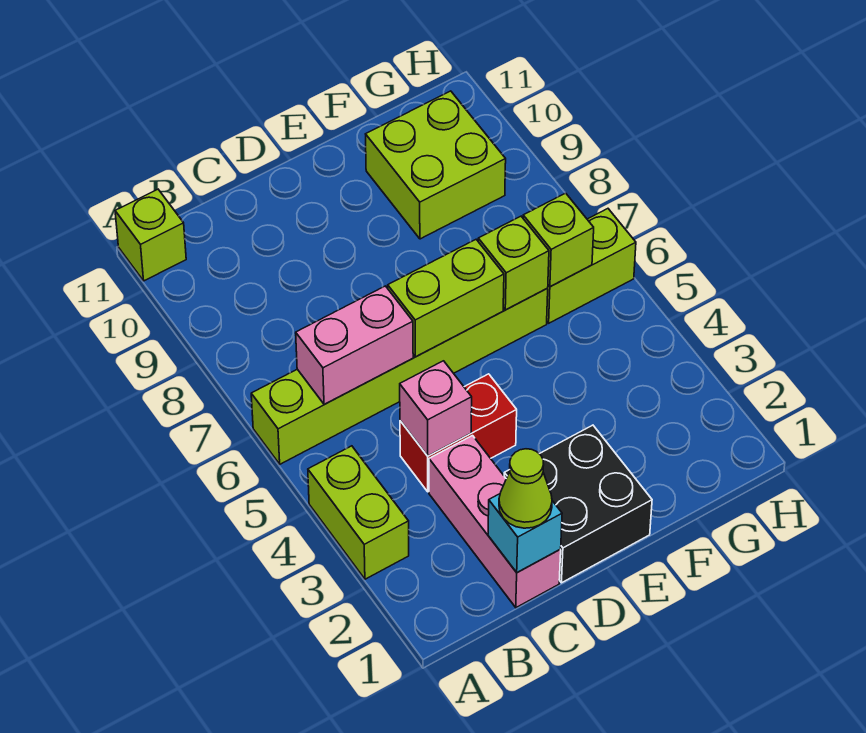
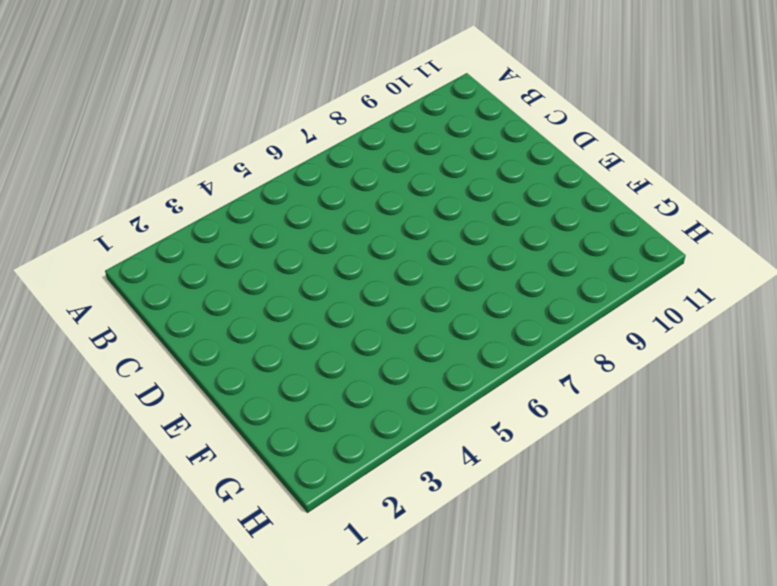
none -> lime brick A3:A4 level 1
none -> lime brick A6:F6 level 1
none -> lime brick A11 level 1

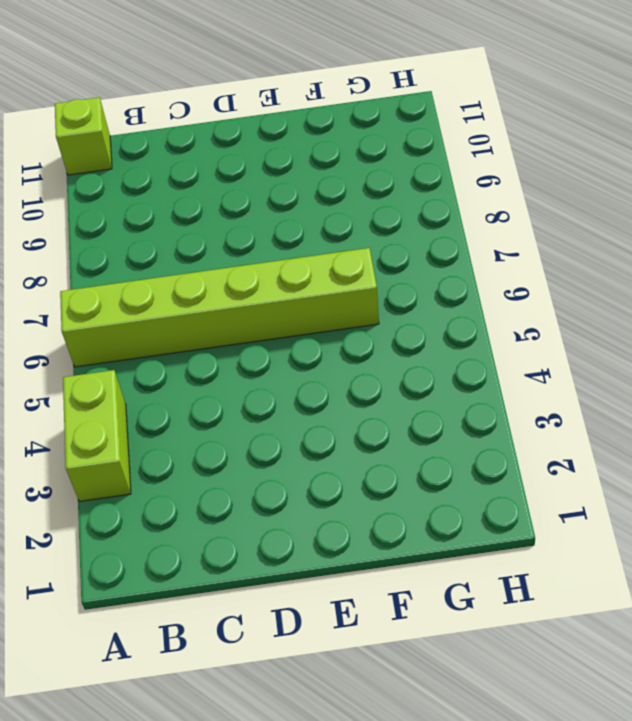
none -> pink brick C1:C3 level 1
none -> red brick C4:D4 level 1
none -> black brick D1:E2 level 1

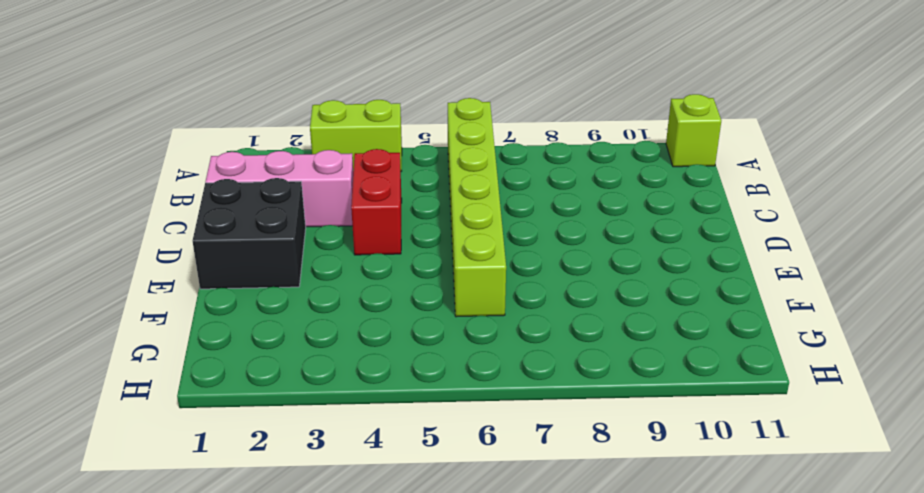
none -> lime brick F9:G10 level 1
none -> lime brick G6:H6 level 1
none -> pink brick B6:C6 level 2

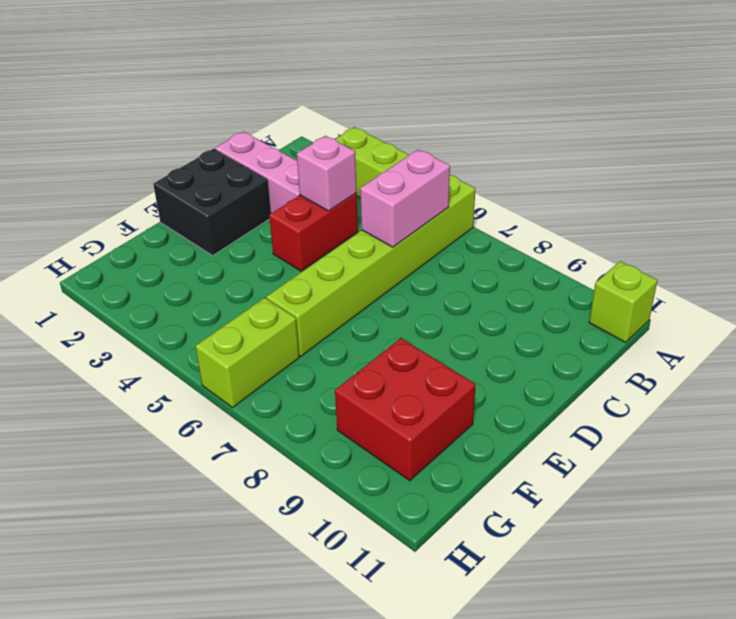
red brick F9:G10 level 1 -> lime brick F9:G10 level 1
none -> cyan brick C1 level 2
none -> lime brick D6:E6 level 2
none -> lime brick F6 level 2

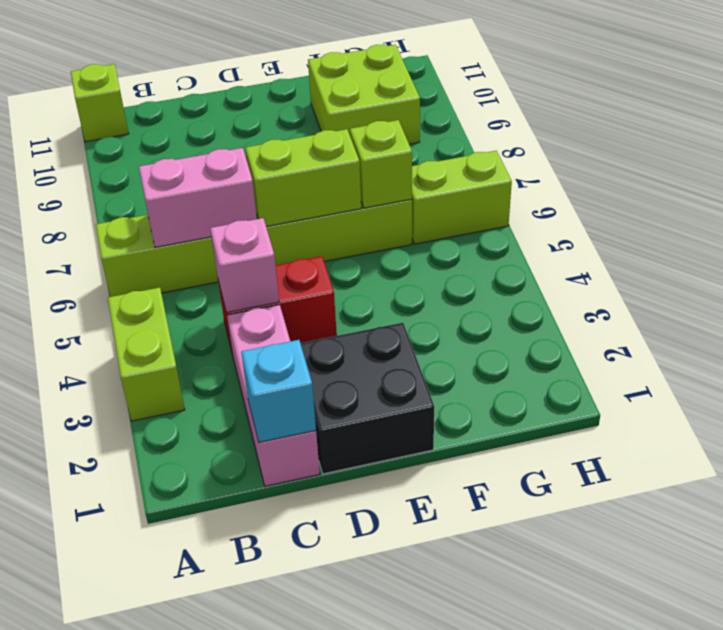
none -> lime brick G6 level 2
none -> lime cone C1 level 3

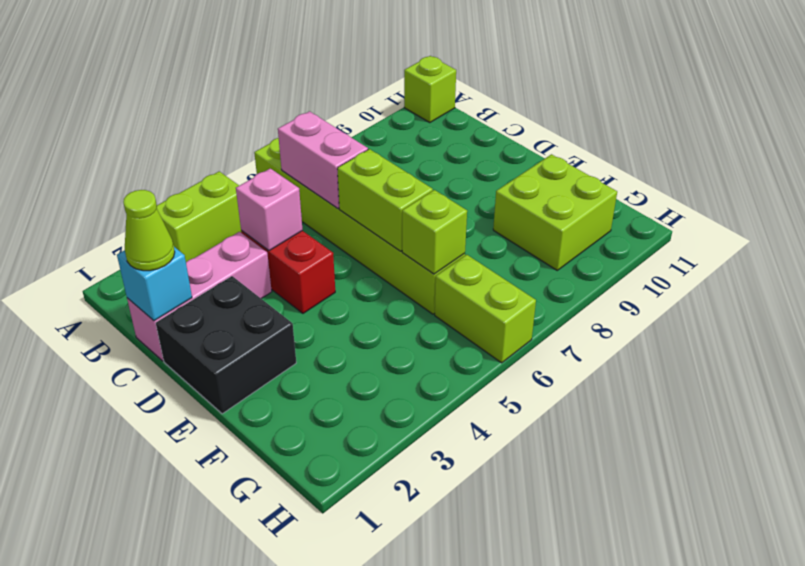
none -> lime brick G6 level 2

